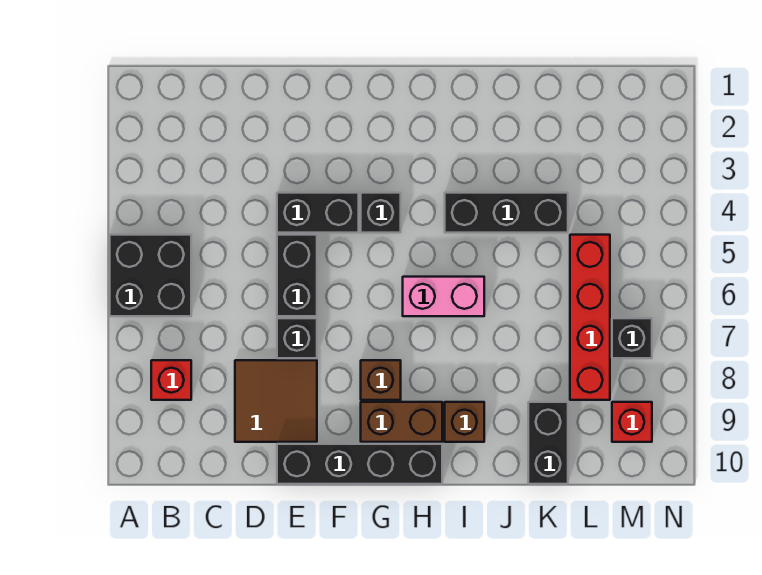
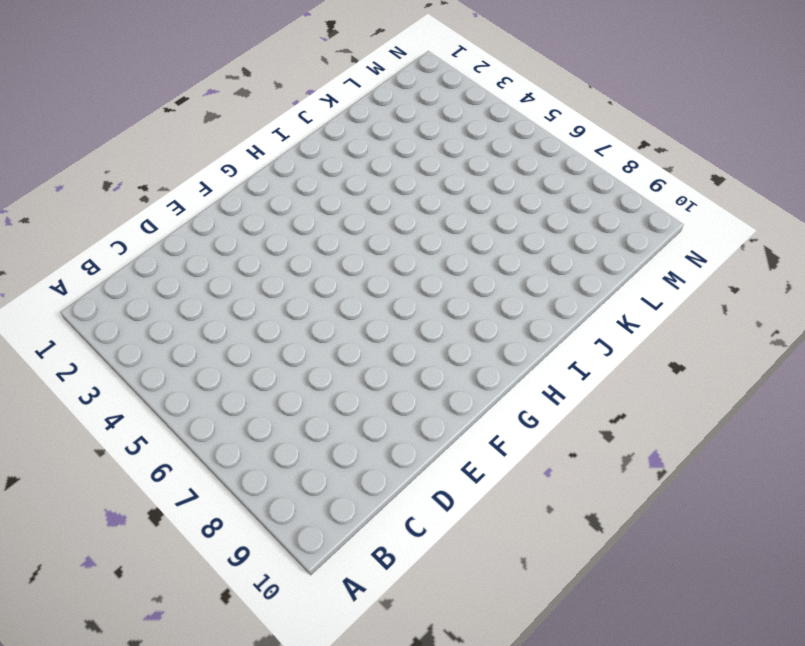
none -> black brick A5:B6 level 1
none -> red brick B8 level 1
none -> brown tile D8:E9 level 1

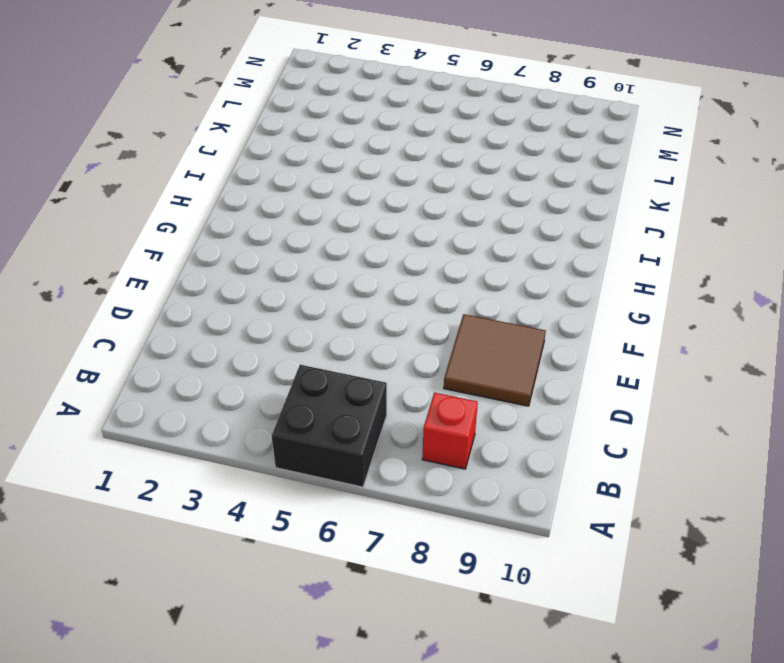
none -> black brick E4:F4 level 1
none -> black brick E5:E6 level 1
none -> black brick E7 level 1

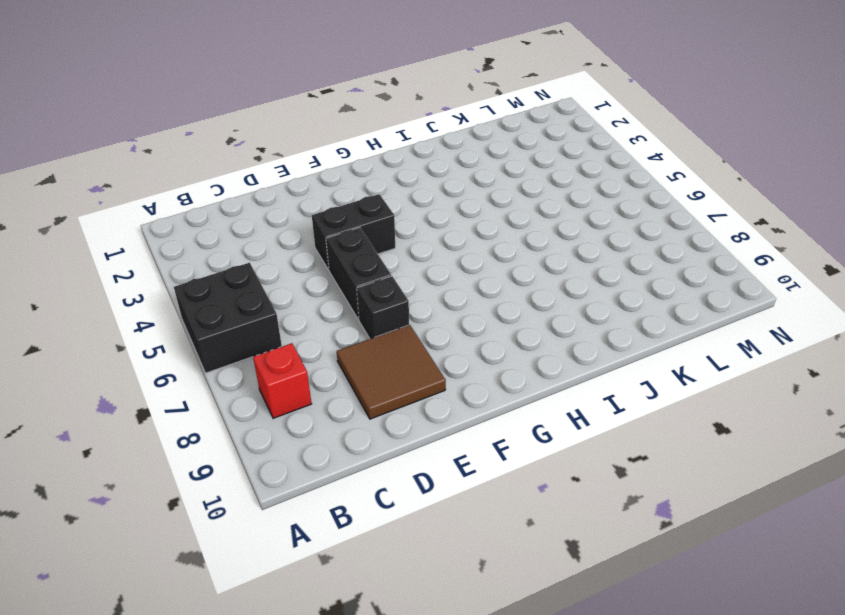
none -> black brick E10:H10 level 1
none -> black brick G4 level 1
none -> brown brick G8 level 1

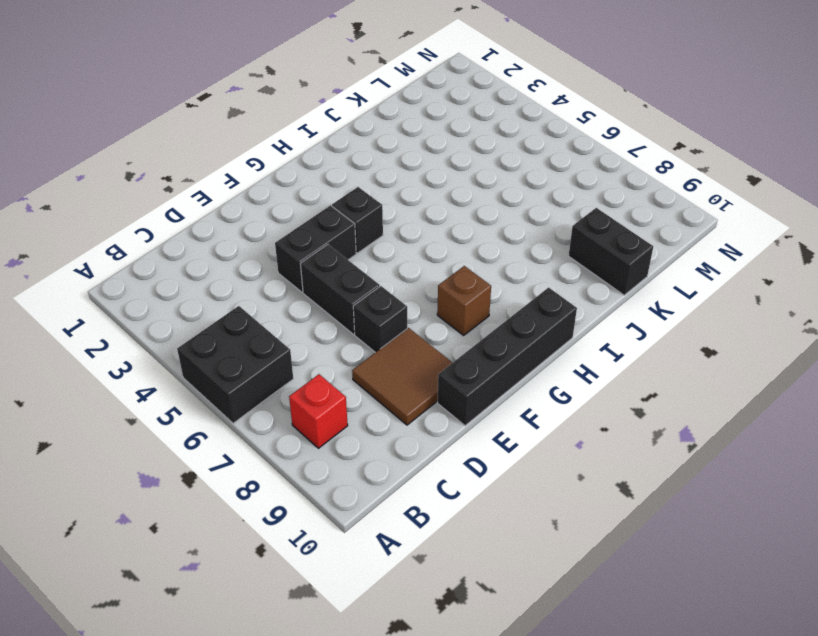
none -> brown brick G9:H9 level 1
none -> pink brick H6:I6 level 1
none -> black brick I4:K4 level 1

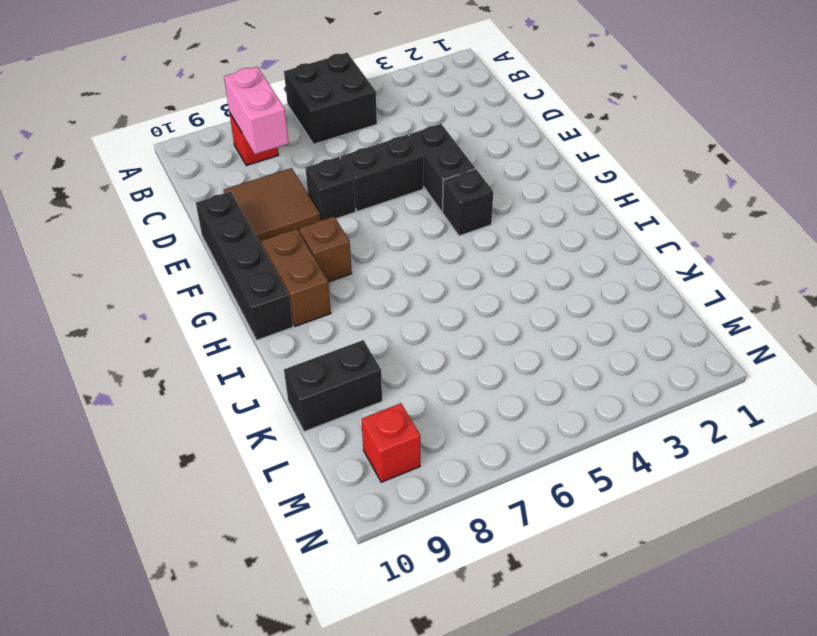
pink brick B8:C8 level 2 -> pink brick H6:I6 level 1
none -> black brick I4:K4 level 1
none -> brown brick I9 level 1
none -> red brick L5:L8 level 1

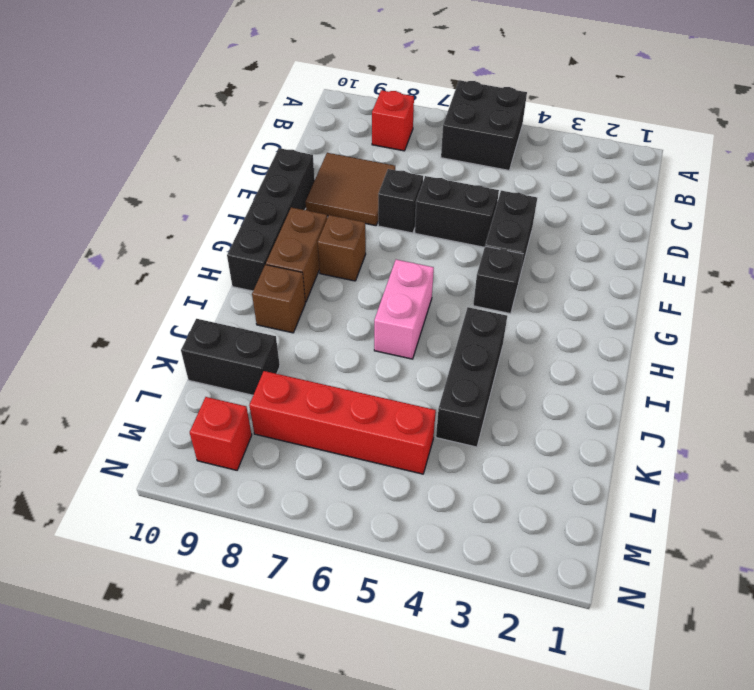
none -> black brick M7 level 1

